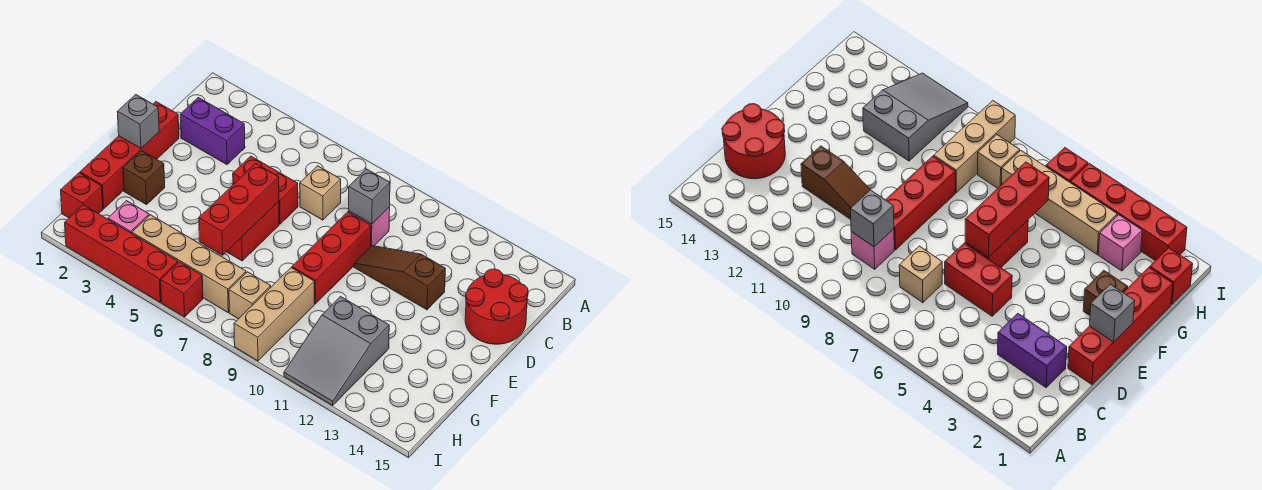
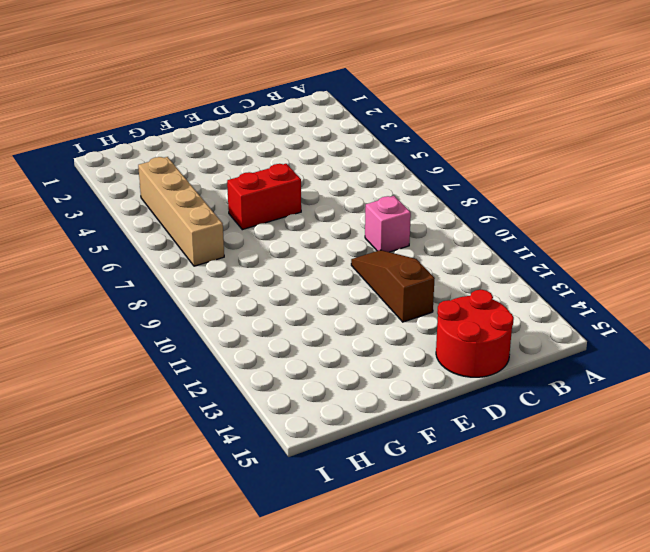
none -> purple brick C2:C3 level 1
none -> tan brick C7 level 1
none -> red brick D1:G1 level 1

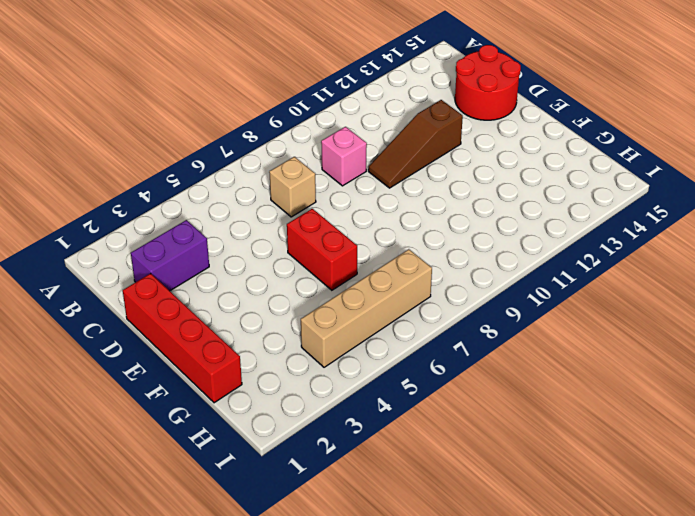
none -> red brick D5:D6 level 1
none -> red brick D9:F9 level 1
none -> brown brick F2 level 1

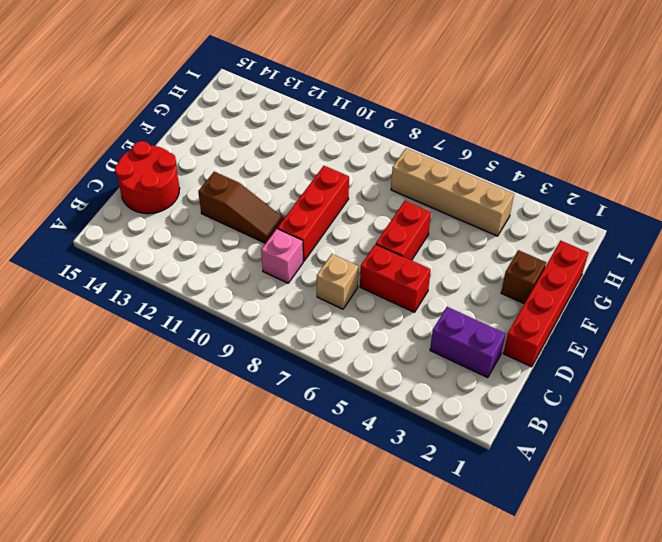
none -> tan brick G9:I9 level 1
none -> grey slope G11:I12 level 1 top G
none -> red brick H1 level 1

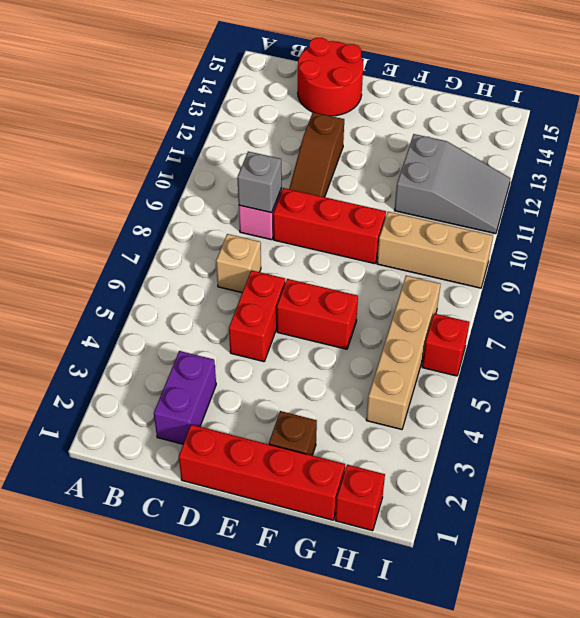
none -> pink brick H3 level 1
none -> tan brick H8 level 1
none -> red brick I2:I5 level 1

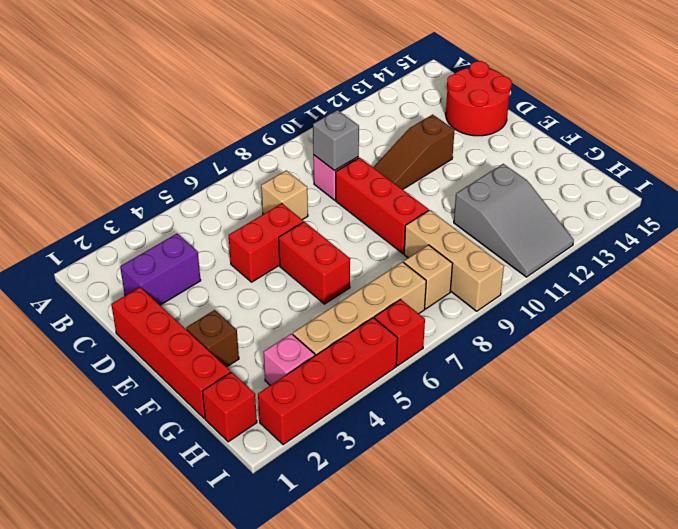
none -> grey brick E1 level 2
none -> red brick E6:G6 level 2

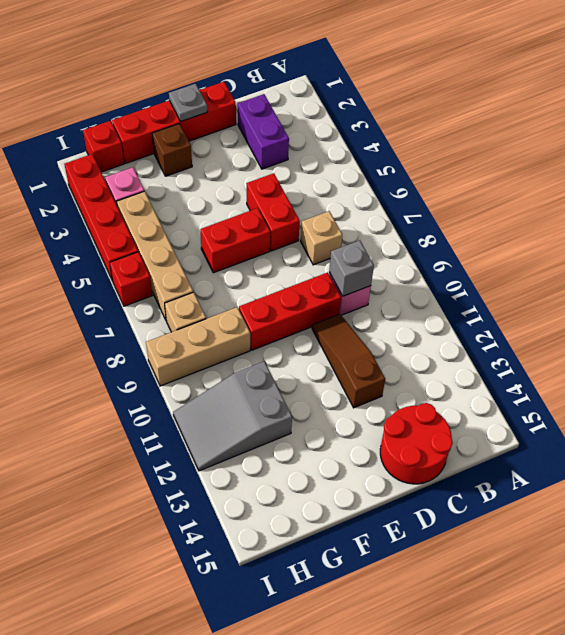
grey plate E1 level 2 -> grey brick E1 level 2
none -> red brick E6:G6 level 2

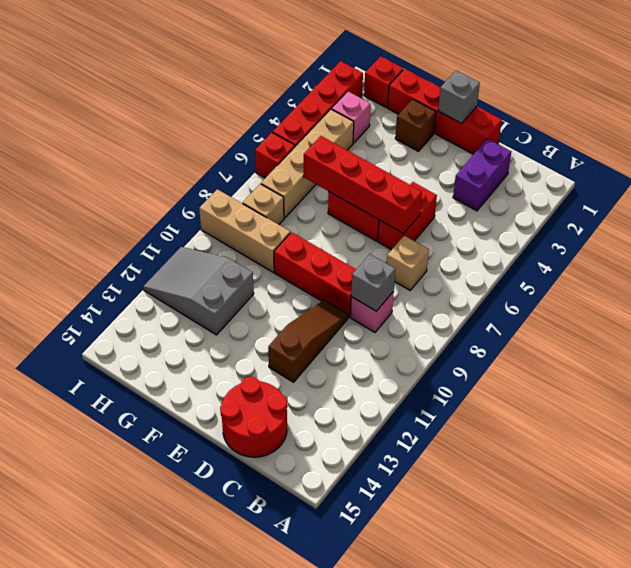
red brick D6:G6 level 2 -> red brick E6:G6 level 2

